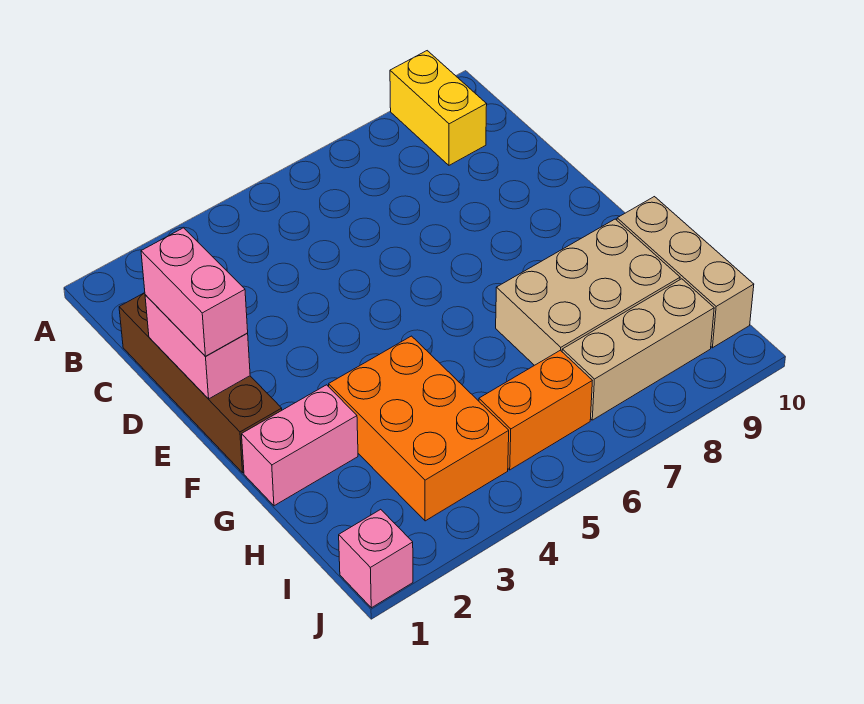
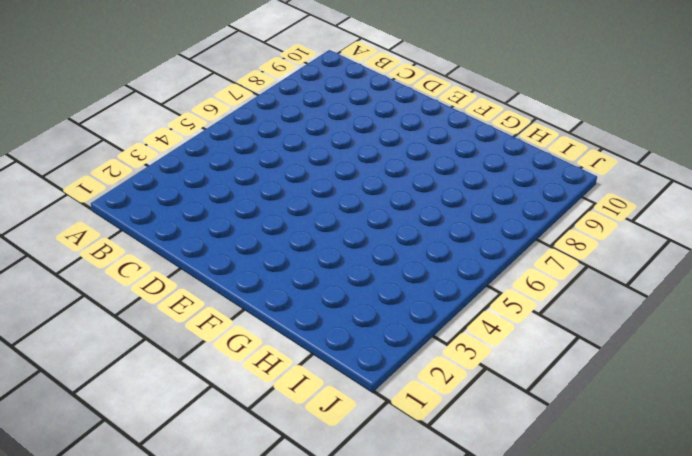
none -> yellow brick A9:B9 level 1
none -> brown brick C1:F1 level 1

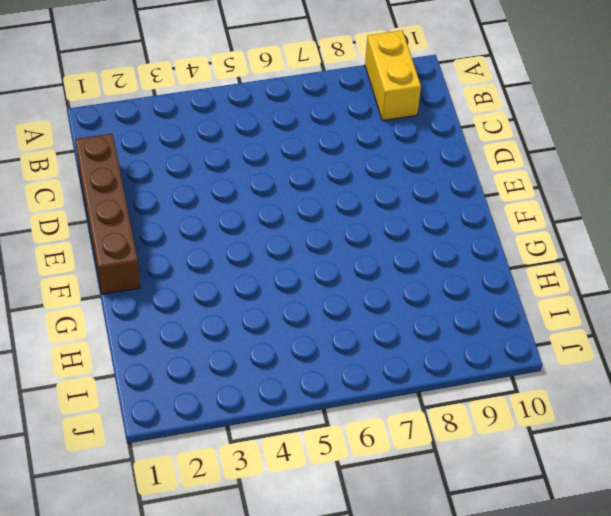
none -> pink brick G1:G2 level 1
none -> orange brick G3:I4 level 1

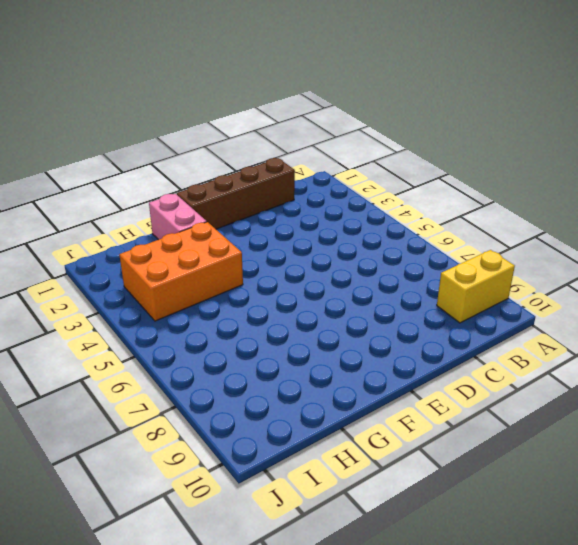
none -> tan brick G7:H9 level 1
none -> tan brick G10:I10 level 1

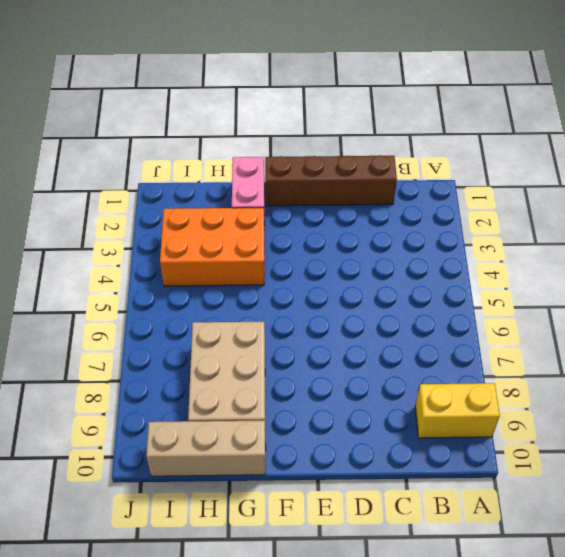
none -> orange brick I5:I6 level 1
none -> tan brick I7:I9 level 1

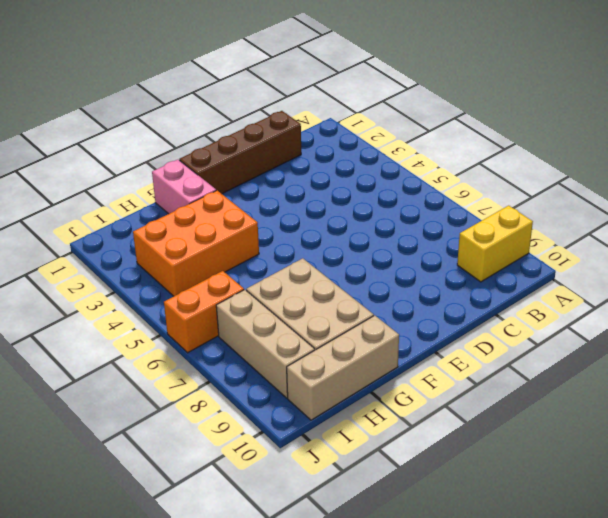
orange brick I6:J6 level 1 -> orange brick I5:I6 level 1
none -> pink brick J1 level 1
none -> pink brick D1:E1 level 2

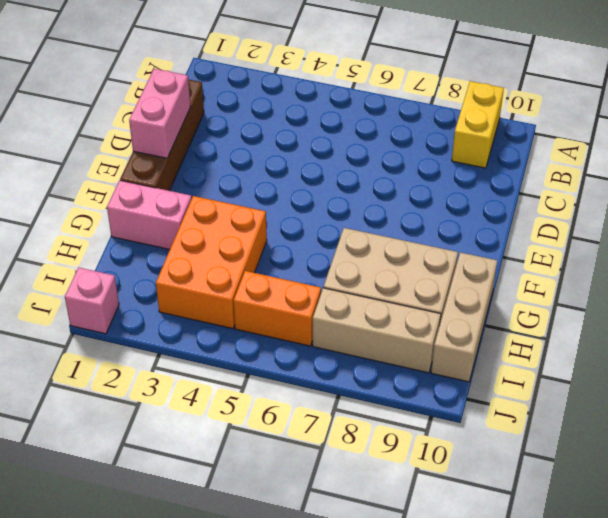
none -> pink brick D1:E1 level 3

